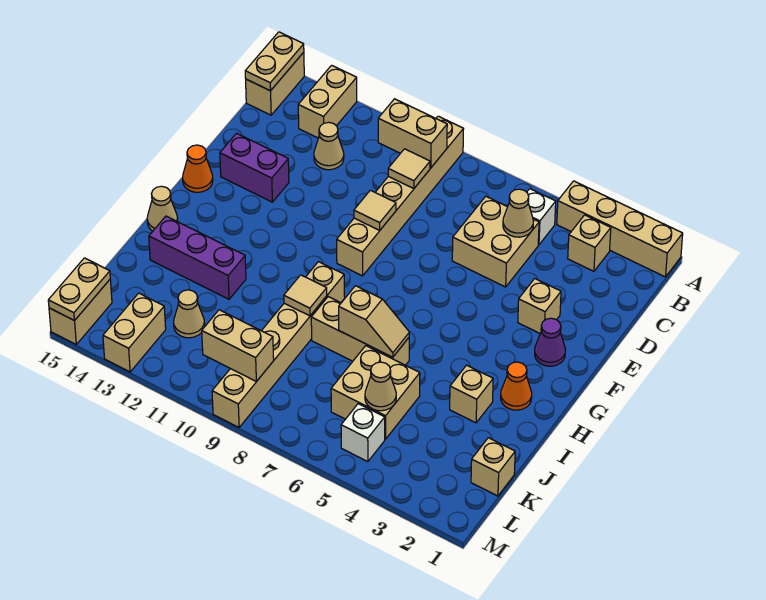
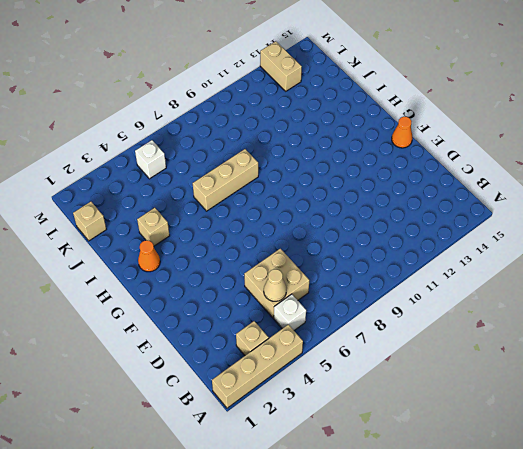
none -> tan brick A9:F9 level 1
none -> tan brick A13:B13 level 1
none -> tan brick A15:B15 level 1
none -> tan cone C12 level 1

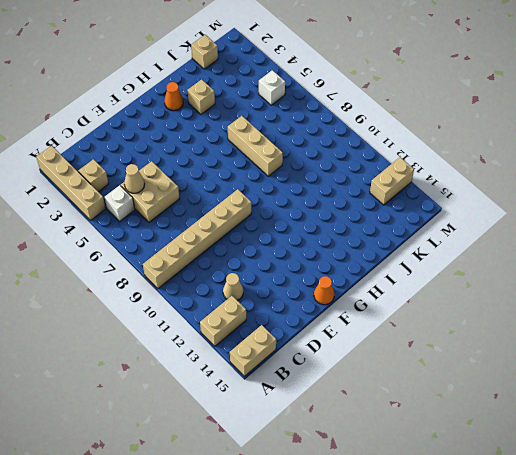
none -> tan brick E3 level 1
none -> purple brick E13:E14 level 1
none -> purple cone F2 level 1
none -> tan brick H9:M9 level 1

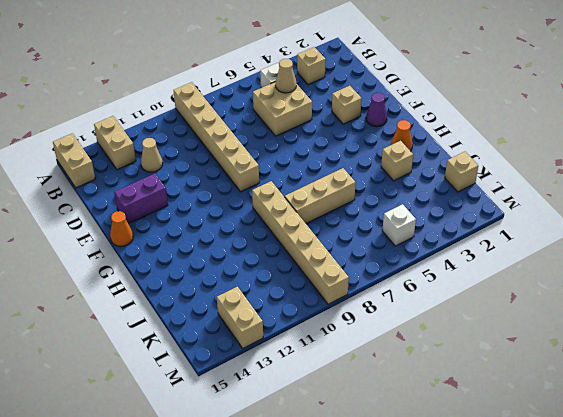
none -> tan brick A1:A4 level 1
none -> tan cone H15 level 1
none -> purple brick I12:I14 level 1
none -> tan brick J5:K6 level 1

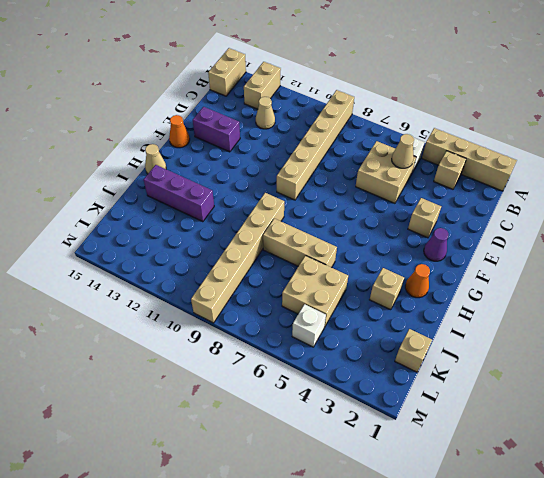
none -> tan cone K12 level 1
none -> tan brick L13:M13 level 1
none -> tan brick L15:M15 level 1
none -> tan plate A15:B15 level 2

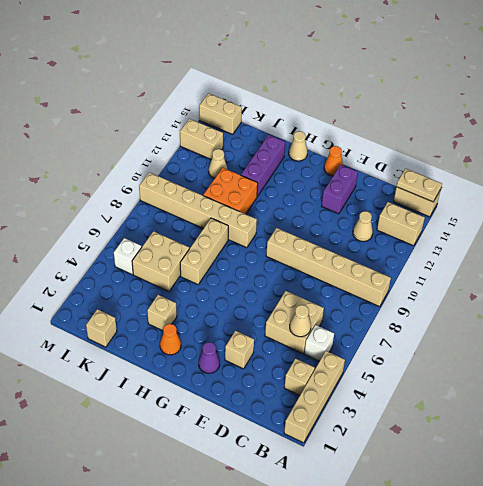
orange brick I10:J11 level 1 -> none
none -> tan brick B9:B10 level 2
none -> tan tile C9 level 2
none -> tan tile E9 level 2
none -> tan slope I6:I7 level 2 top 7

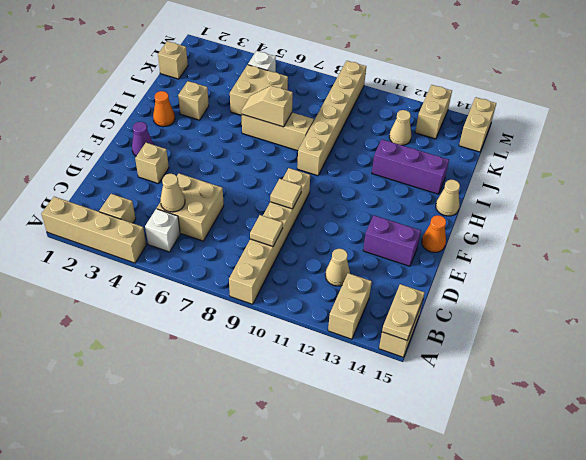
none -> tan brick B9:B10 level 2
none -> tan tile I9 level 2
none -> tan cone K5 level 2
none -> tan brick L9:L10 level 2

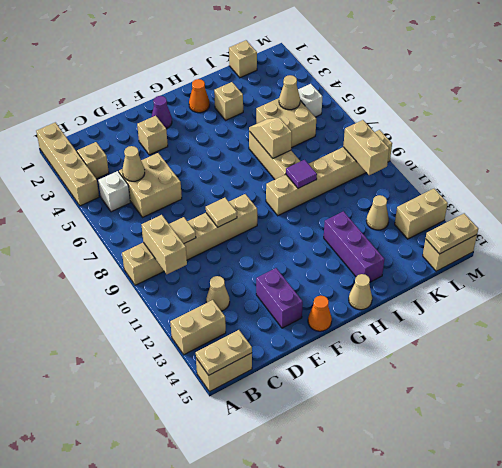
purple tile I9 level 2 -> tan tile I9 level 2

